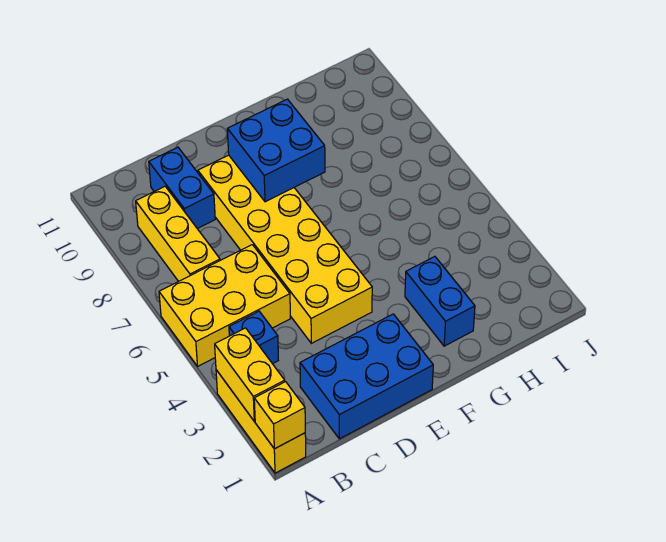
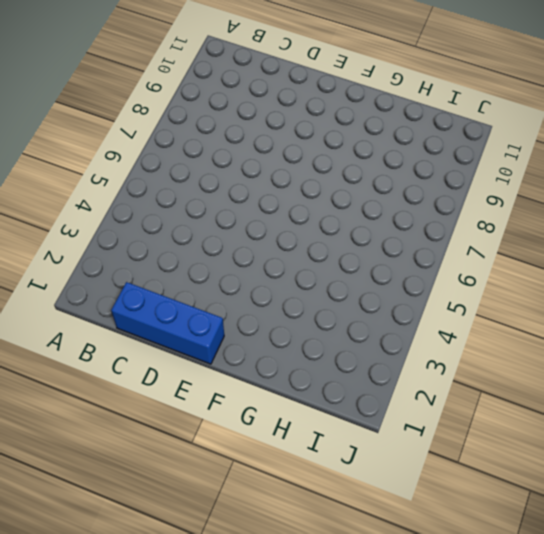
blue brick C1:E1 level 1 -> blue brick C1:E2 level 1
none -> yellow brick A1:A3 level 1
none -> yellow brick A5:C6 level 1

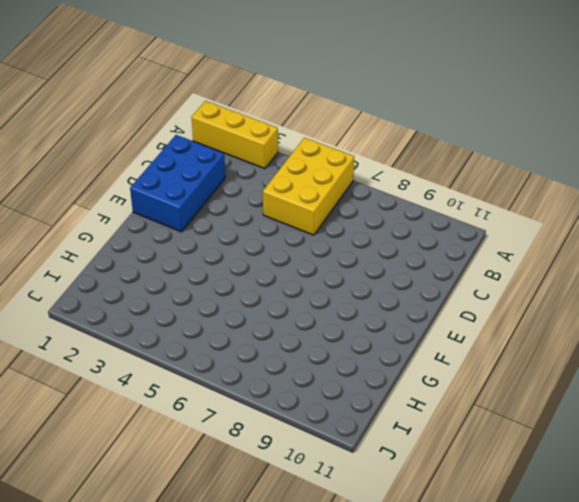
none -> blue brick B4 level 1
none -> yellow brick B7:B9 level 1

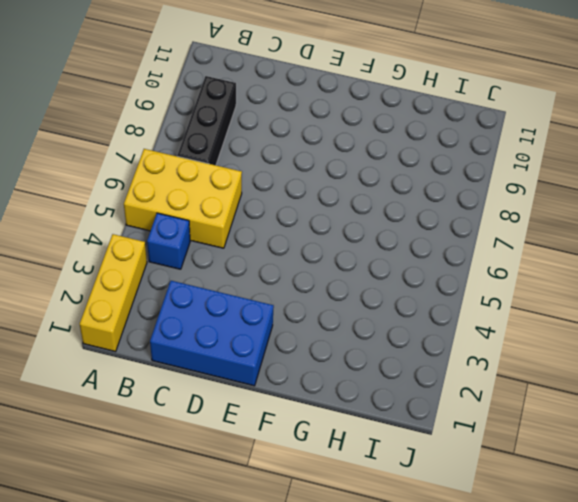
black brick B7:B9 level 1 -> yellow brick B7:B9 level 1
none -> blue brick C9:C10 level 1
none -> yellow brick D4:E9 level 1

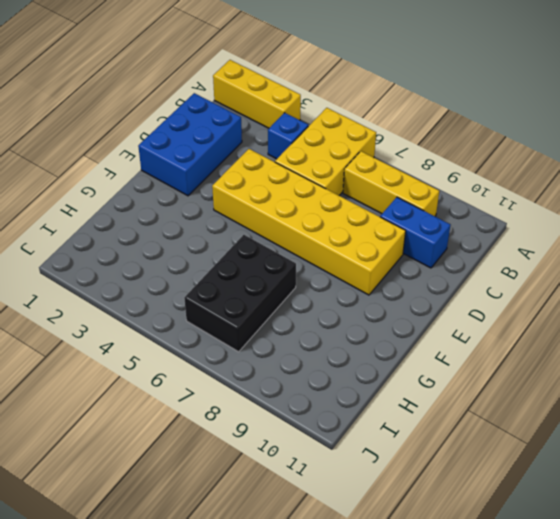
black brick G6:I7 level 1 -> none
none -> blue brick G2:G3 level 1
none -> yellow brick A1 level 2

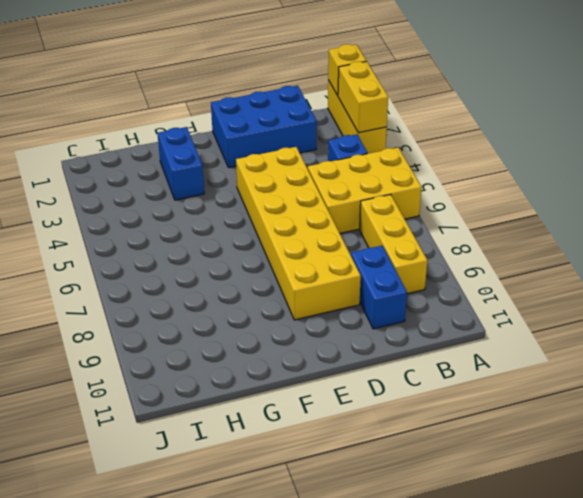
none -> blue brick E8:F9 level 2

